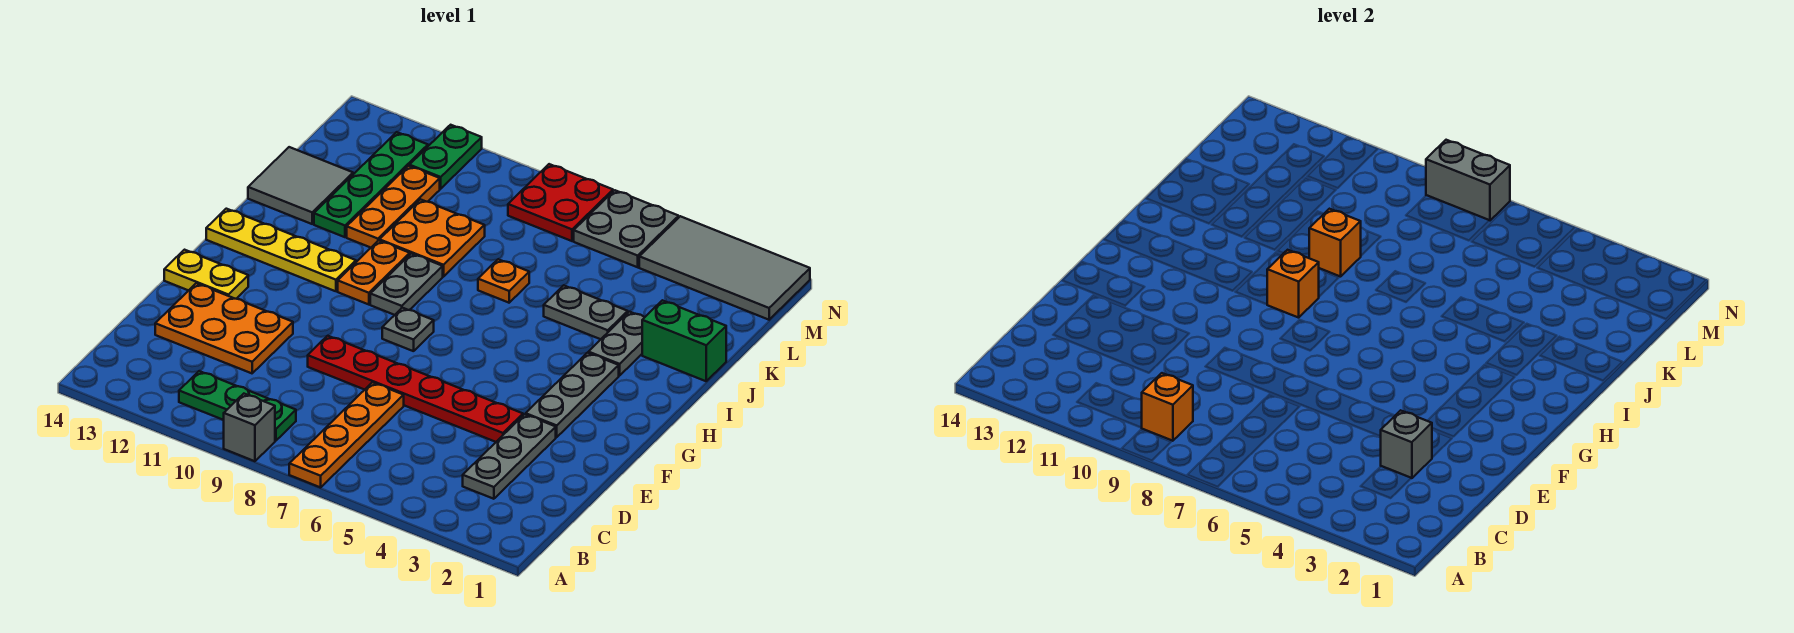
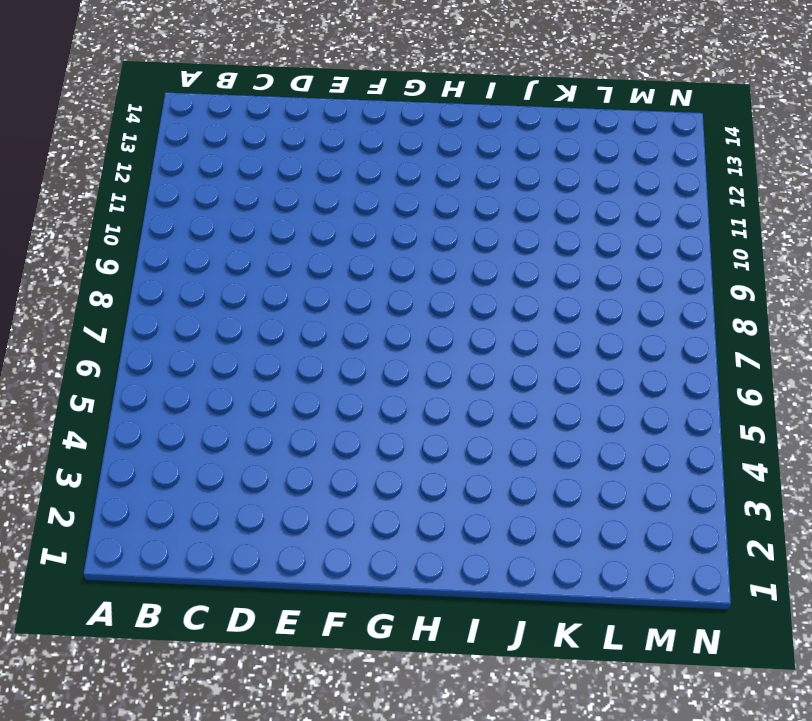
none -> orange plate A7:D7 level 1
none -> grey brick A9 level 1
none -> green plate B9:B11 level 1

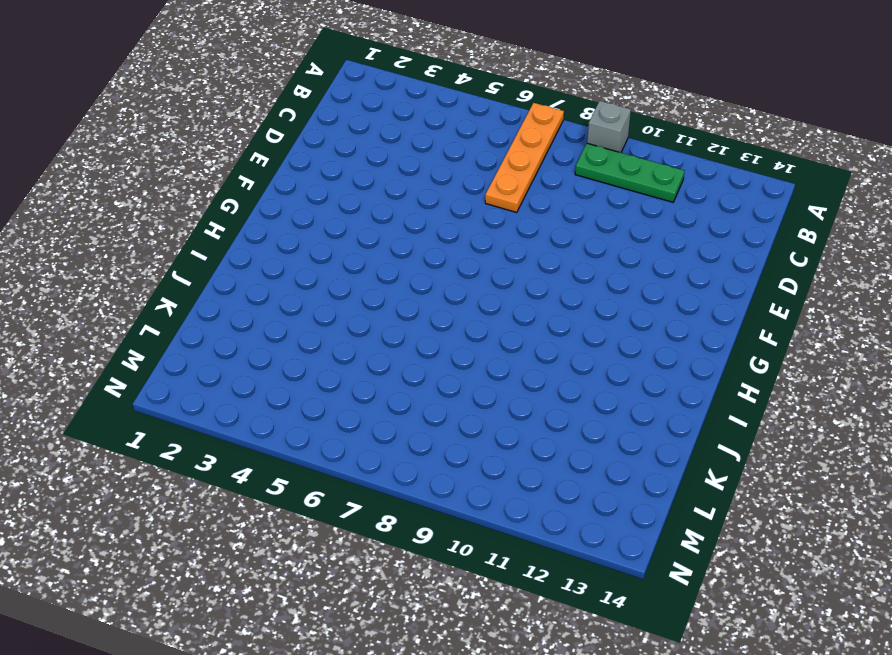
none -> grey plate C3:E3 level 1
none -> orange plate D11:E13 level 1
none -> red plate E4:E9 level 1

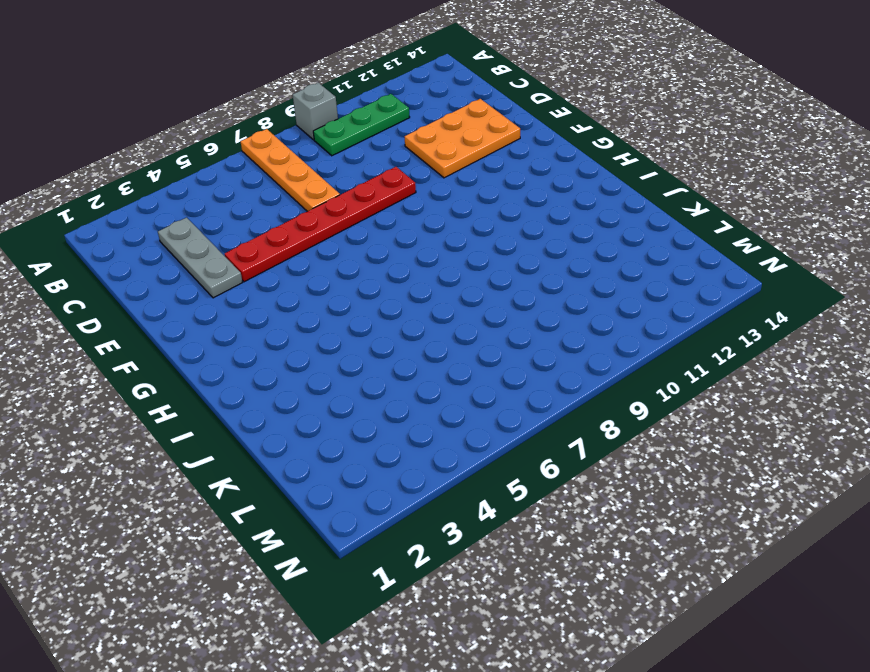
none -> grey plate F3:H3 level 1
none -> yellow plate F13:F14 level 1
none -> grey plate G8 level 1

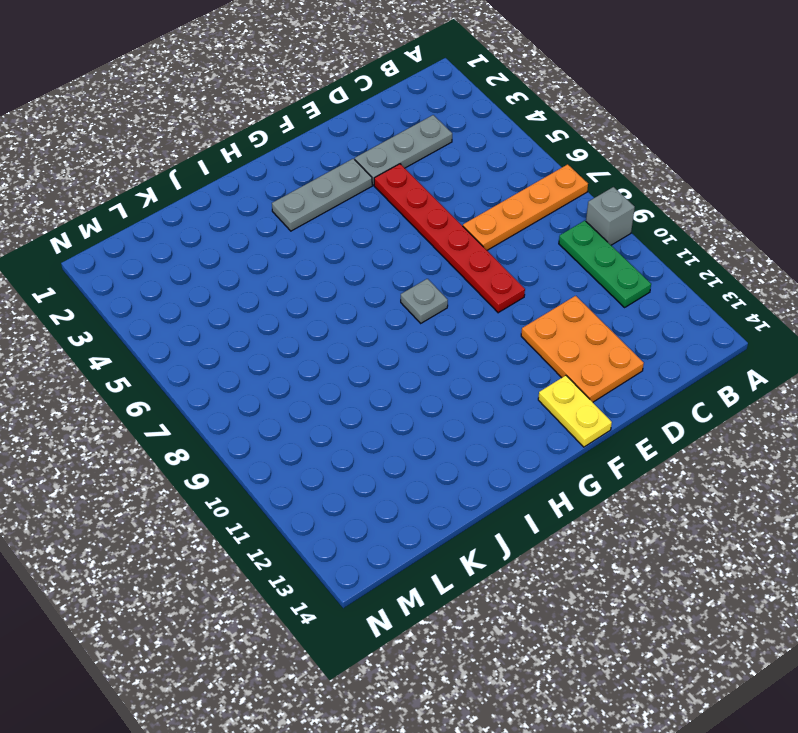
none -> grey plate H9:I9 level 1
none -> orange plate H10:I10 level 1
none -> yellow plate H11:H14 level 1

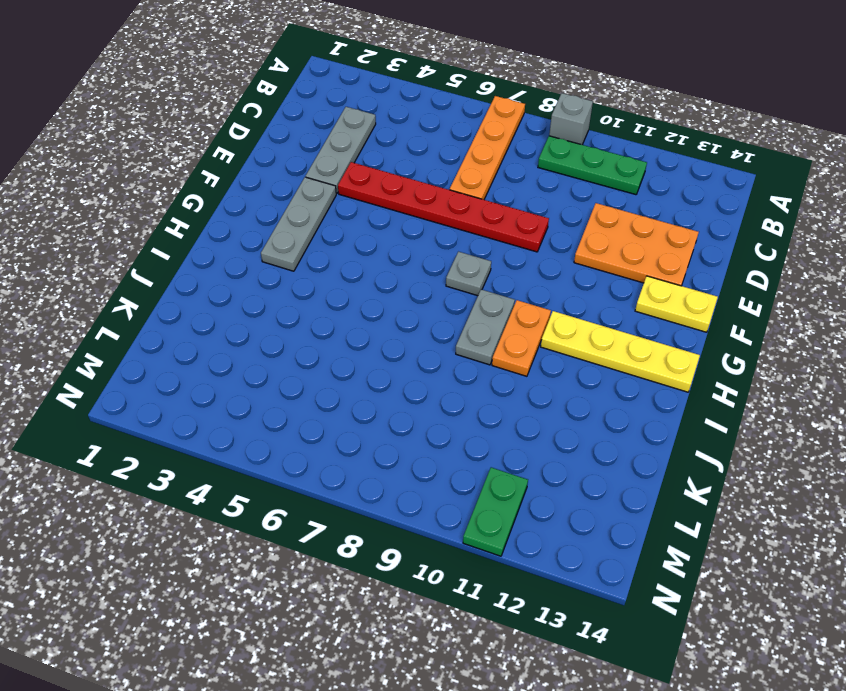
none -> grey plate I3:J3 level 1
none -> green brick J1:J2 level 1
none -> grey plate J4:J5 level 1

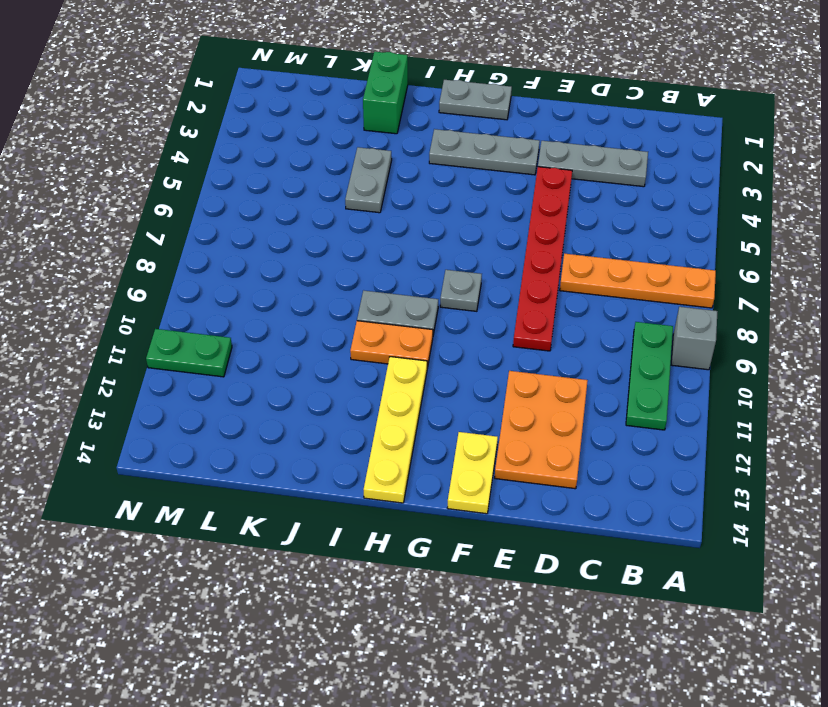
grey plate G1:H1 level 1 -> grey plate I3:J3 level 1
none -> orange plate J7 level 1
none -> orange plate J9:K10 level 1
none -> orange plate J11:L11 level 1

